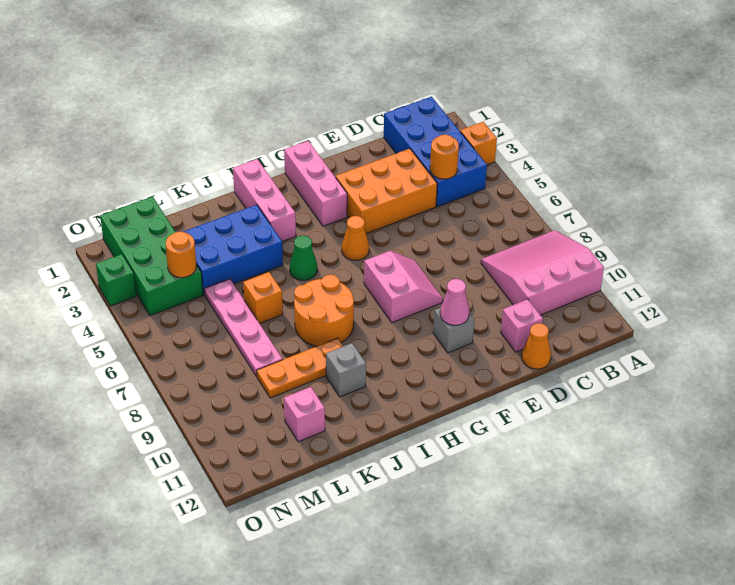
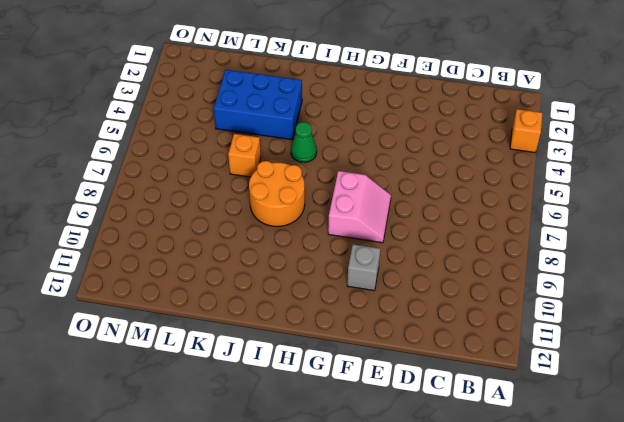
none -> pink slope A8:C10 level 1 top 10
none -> blue brick B1:C4 level 1
none -> orange brick D3:F4 level 1

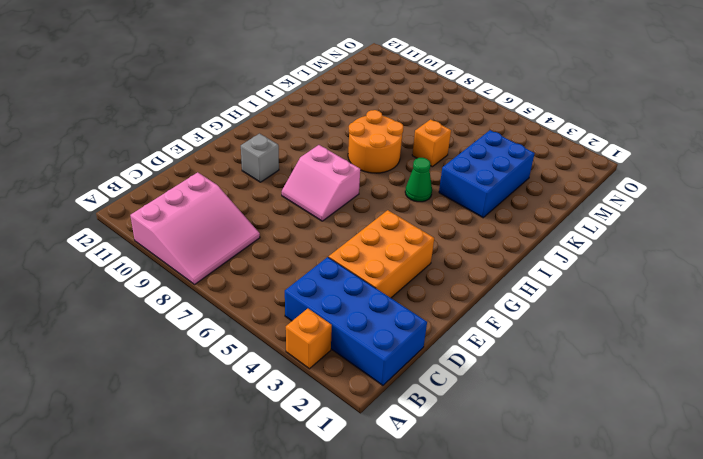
none -> pink brick D11 level 1
none -> orange cone D12 level 1
none -> pink brick G1:G3 level 1

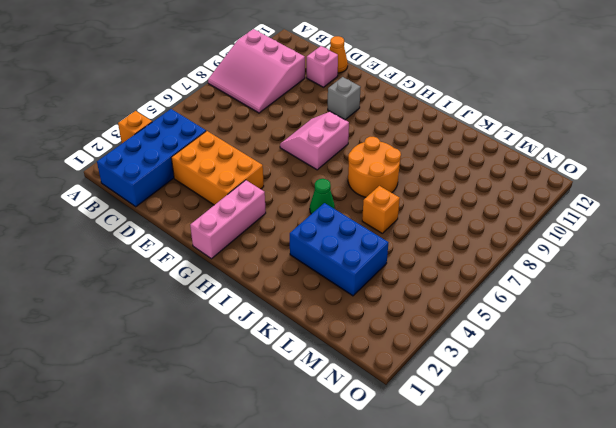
none -> orange cone G5 level 1
none -> pink brick I1:I3 level 1
none -> orange plate J9:L9 level 1

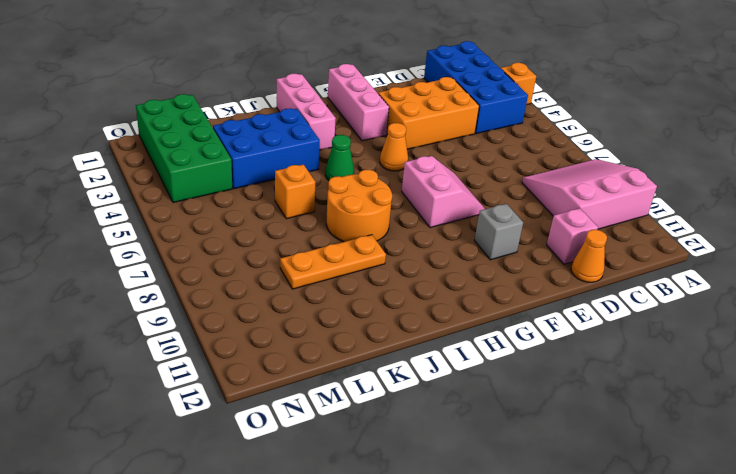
none -> grey brick J10 level 1
none -> pink plate L5:L8 level 1
none -> pink brick L11 level 1

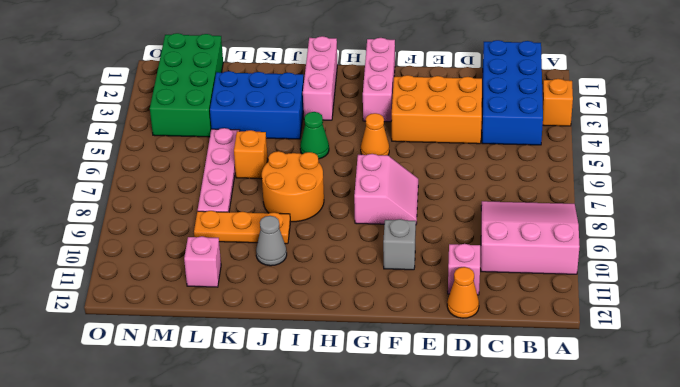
grey cone J10 level 1 -> grey brick J10 level 1
none -> green brick O3 level 1
none -> orange round brick C4 level 2
none -> pink cone F10 level 2

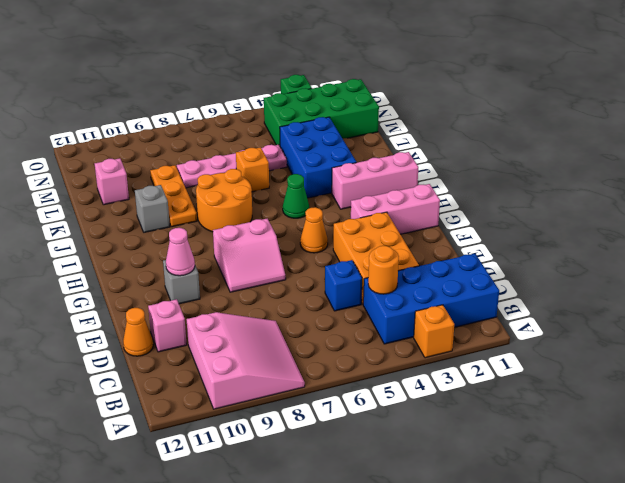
blue brick D5 level 1 -> none
none -> orange round brick M4 level 2

